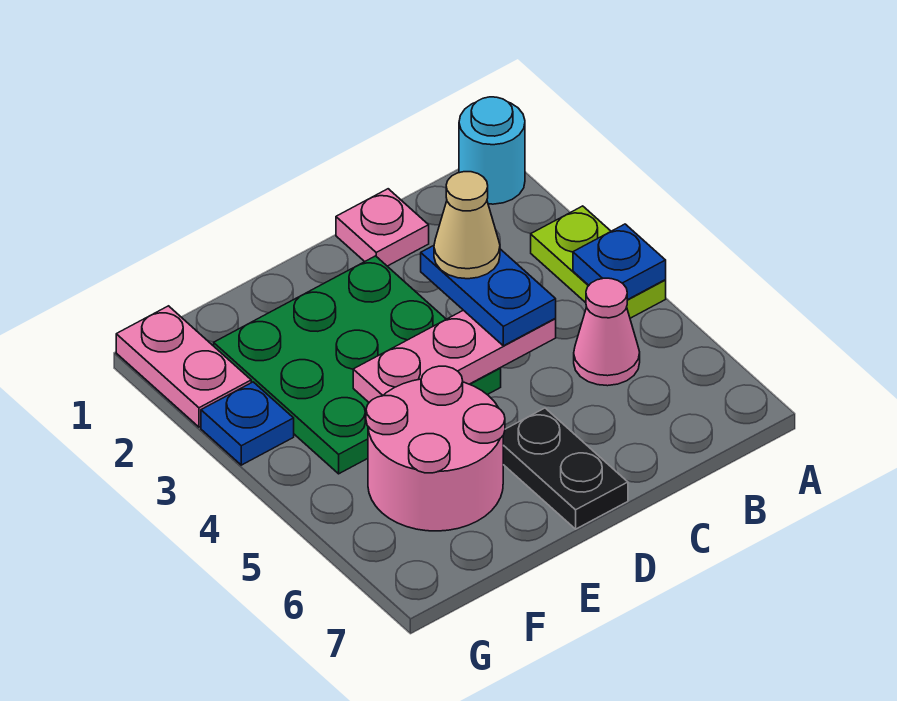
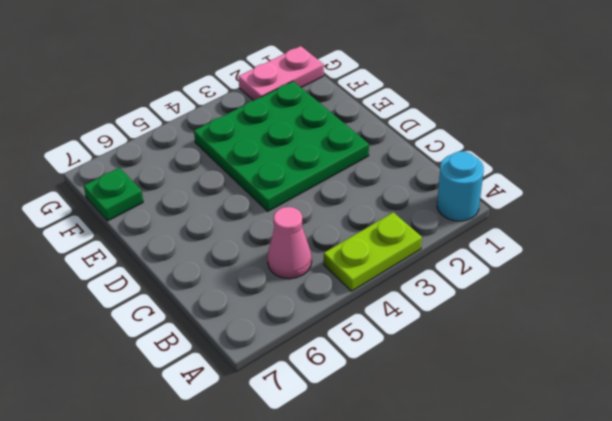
green plate F7 level 1 -> none
none -> pink plate C1 level 1
none -> black plate D6:D7 level 1
none -> pink round brick E5:F6 level 1

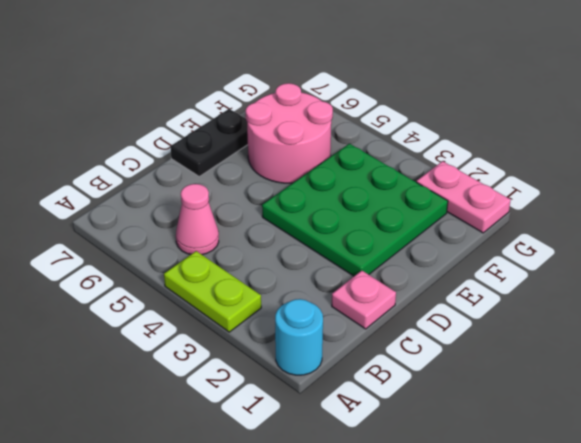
black plate D7:E7 level 1 -> black plate D6:D7 level 1
none -> blue plate G3 level 1
none -> blue plate A4 level 2
none -> pink plate C4:E4 level 2

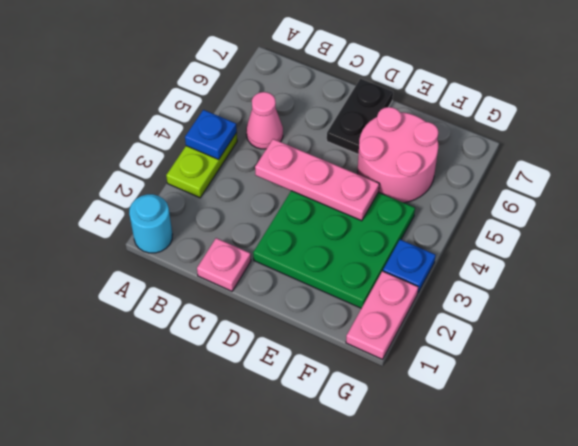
none -> blue plate C3:C4 level 3
none -> tan cone C3 level 4

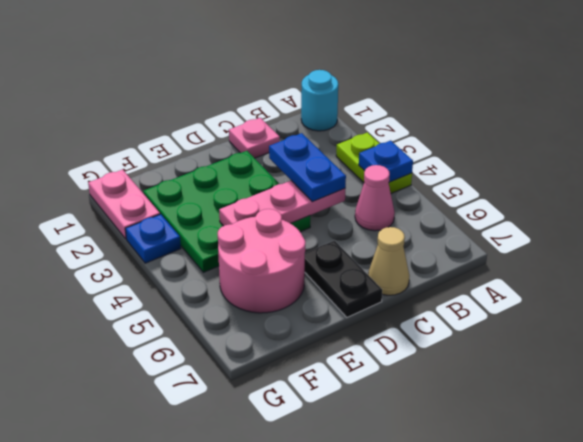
tan cone C7 level 1 -> tan cone C3 level 4

